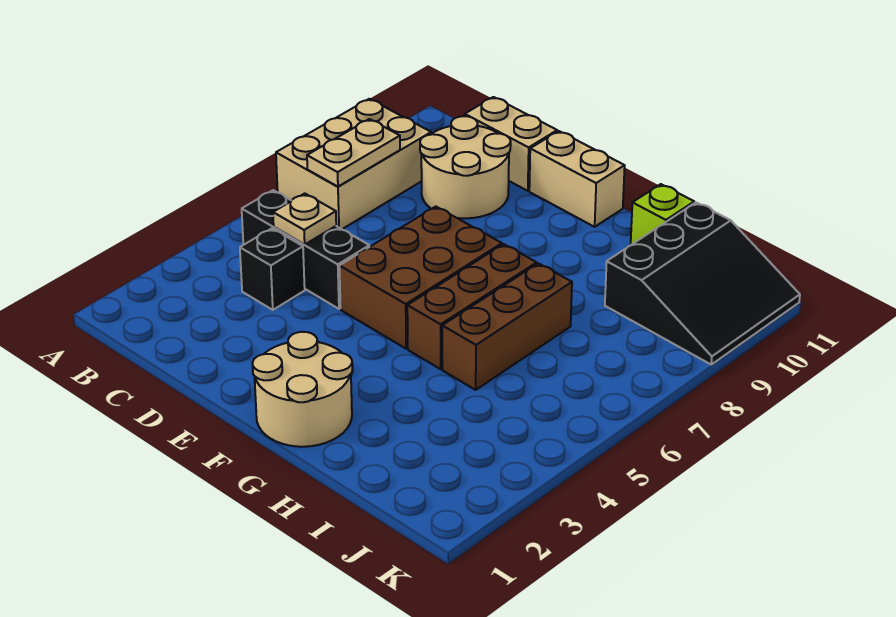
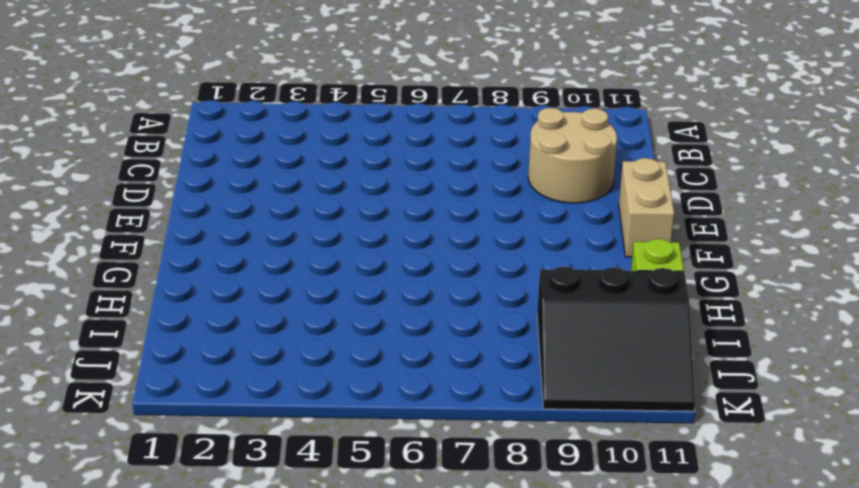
none -> tan brick A7:B9 level 1
none -> black brick B5:D5 level 1
none -> black brick C4 level 1

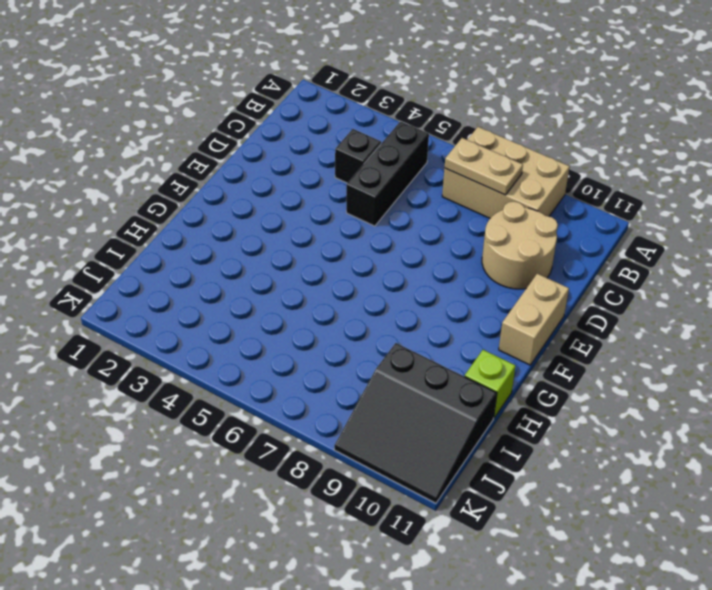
none -> tan brick C11:D11 level 1
none -> brown brick E5:F7 level 1
none -> tan round brick F1:G2 level 1

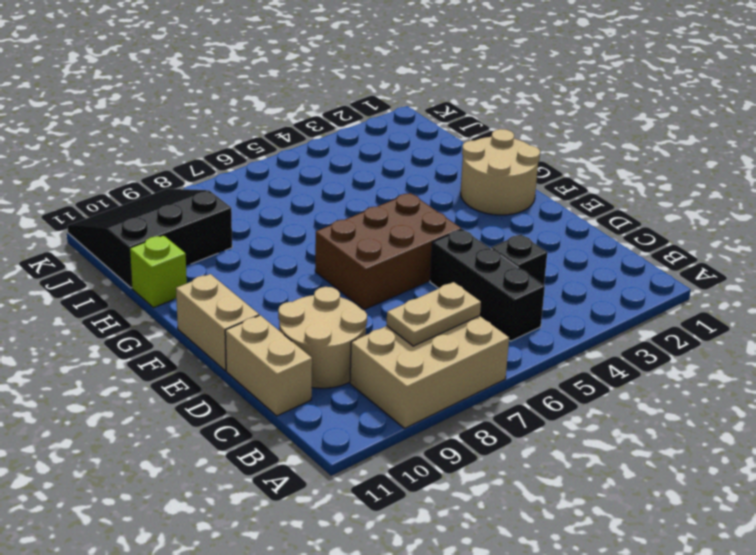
none -> brown brick G5:G7 level 1
none -> brown brick H5:H7 level 1
none -> tan plate C5 level 2

